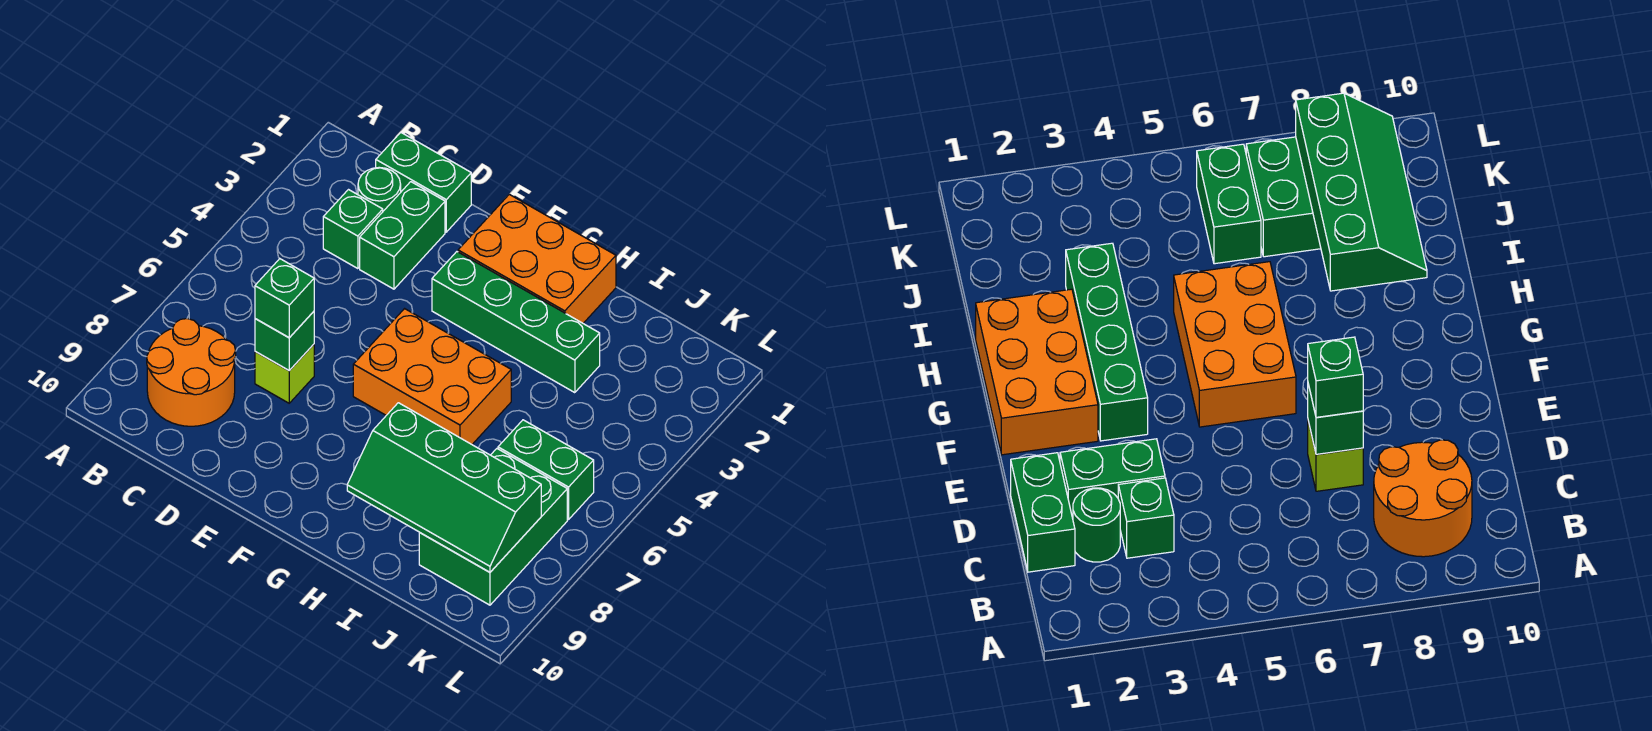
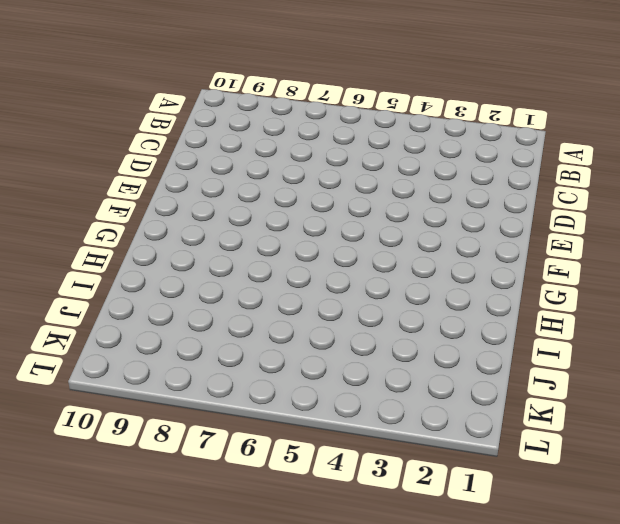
none -> orange round brick B8:C9 level 1
none -> green brick C1:D1 level 1
none -> green round brick C2 level 1

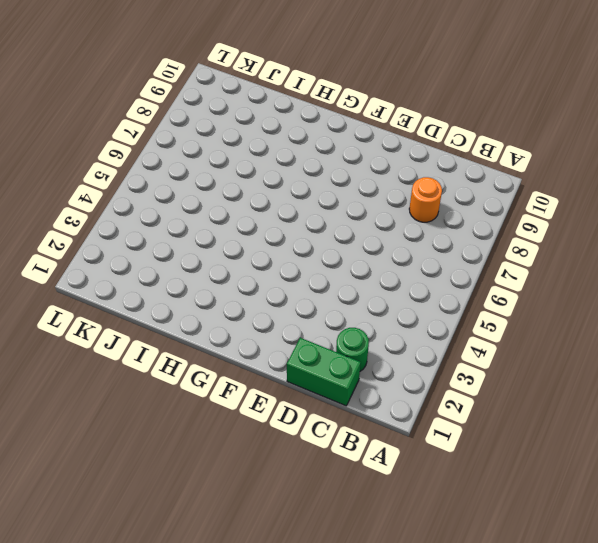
orange round brick C8 level 1 -> orange round brick B8:C9 level 1
none -> green brick C3 level 1
none -> green brick D2:D3 level 1
none -> lime brick D7 level 1

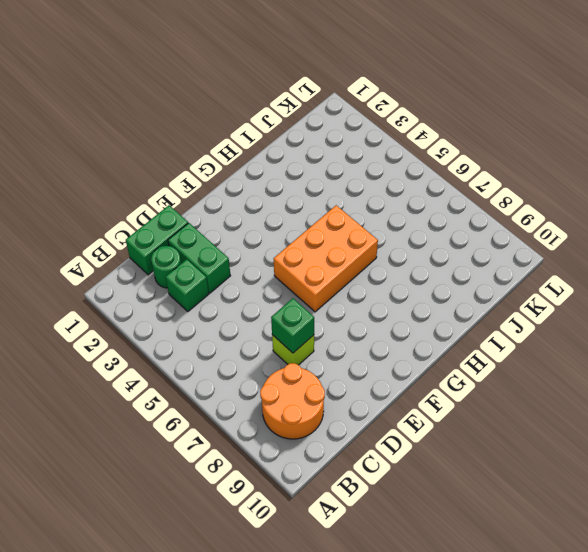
none -> orange brick F1:H2 level 1
none -> green brick F3:I3 level 1
none -> green brick J6:K6 level 1

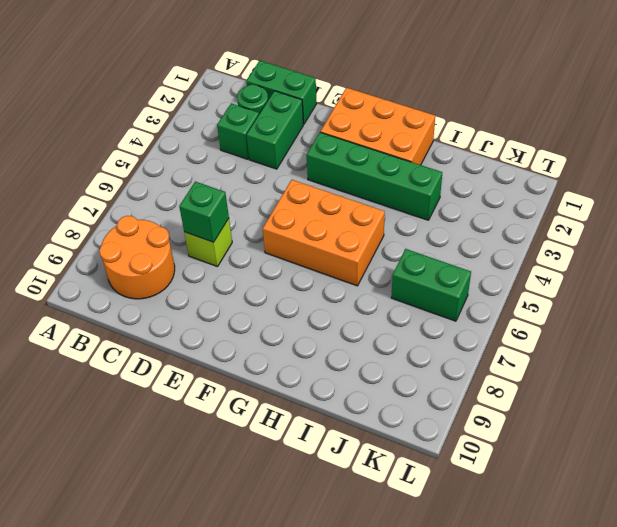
none -> green brick J7:K9 level 1
none -> green slope H8:K9 level 2 top 8
none -> green brick D7 level 3

